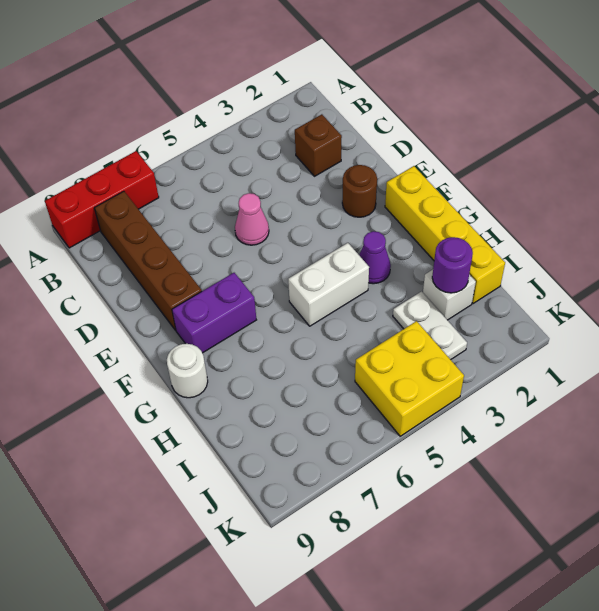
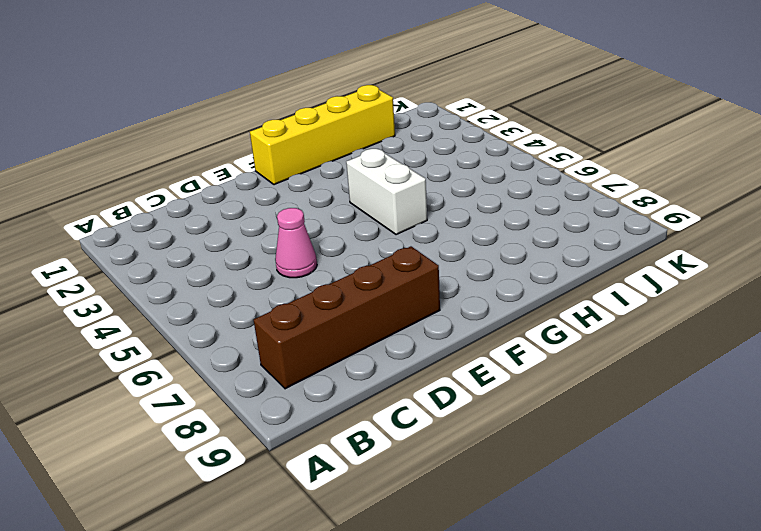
none -> red brick A7:A9 level 1
none -> brown brick C2 level 1
none -> brown round brick E2 level 1

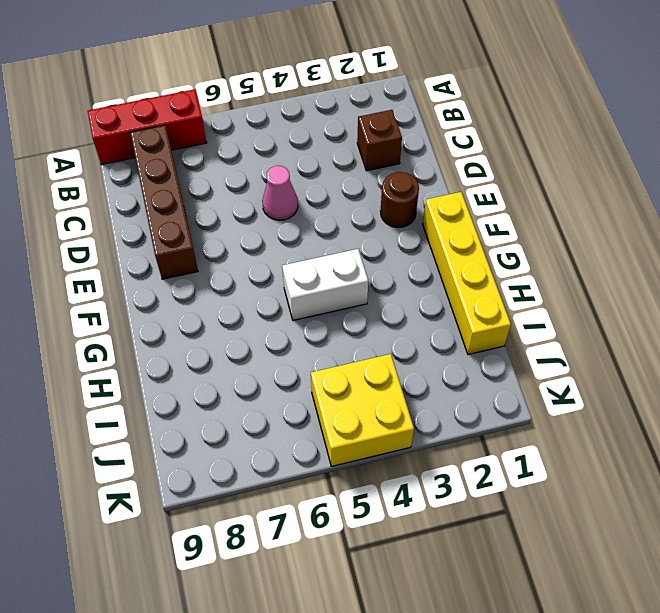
none -> purple brick F7:F8 level 1
none -> purple cone G3 level 1
none -> white round brick G9 level 1

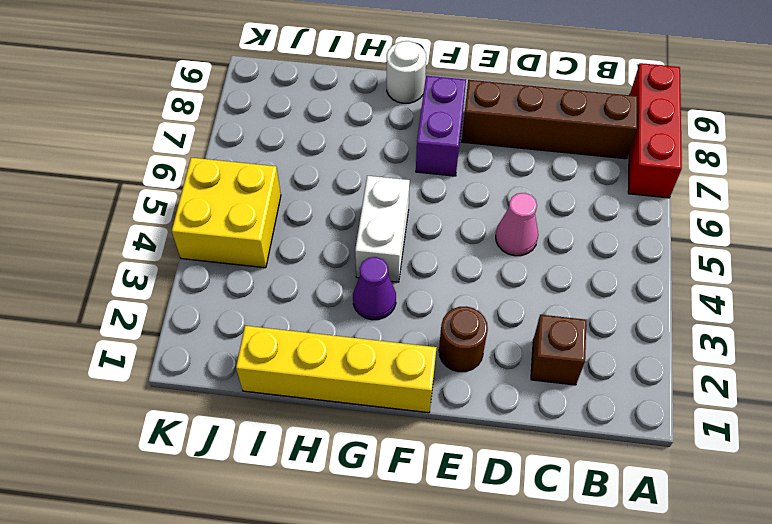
none -> white brick I2 level 1
none -> white plate I3:J3 level 1
none -> purple round brick I2 level 2

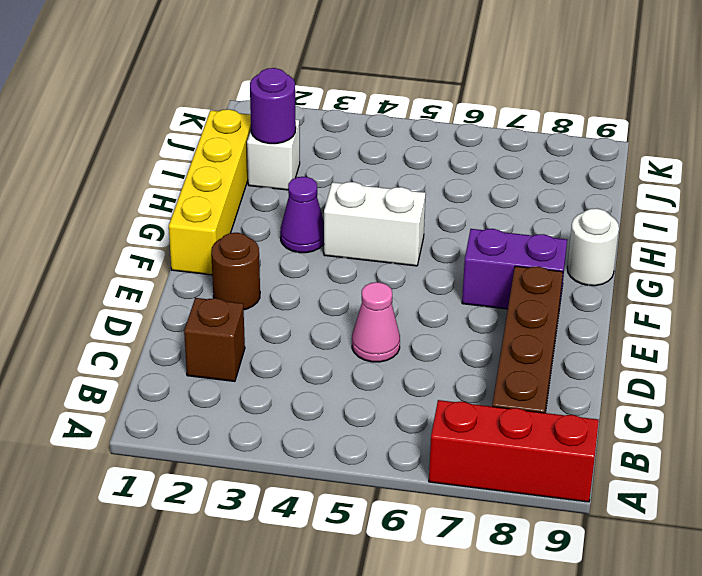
none -> white plate I3:J3 level 1
none -> yellow brick J4:K5 level 1

